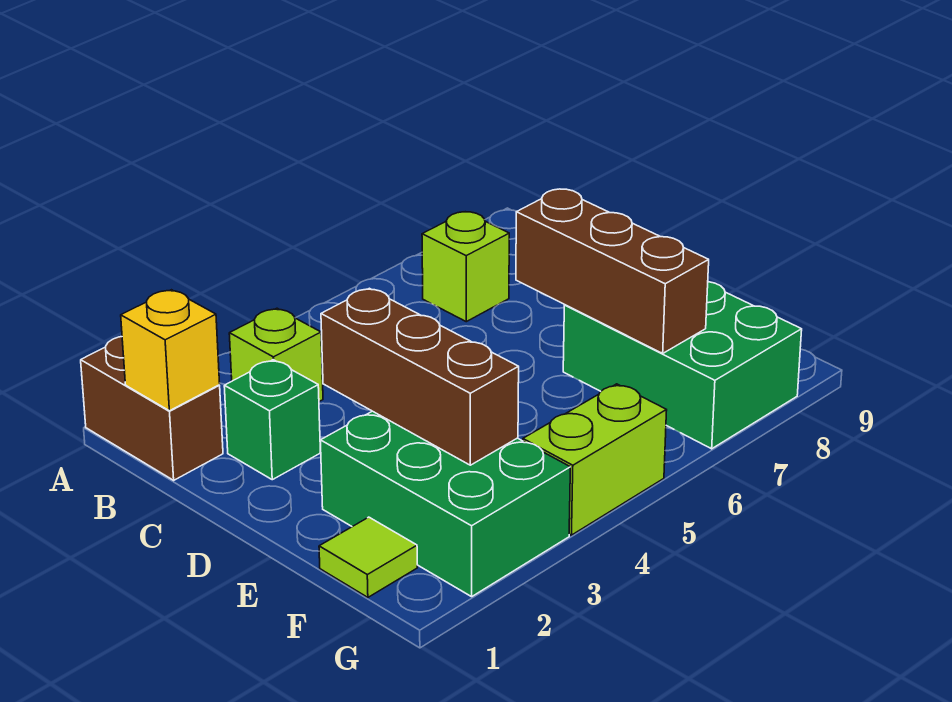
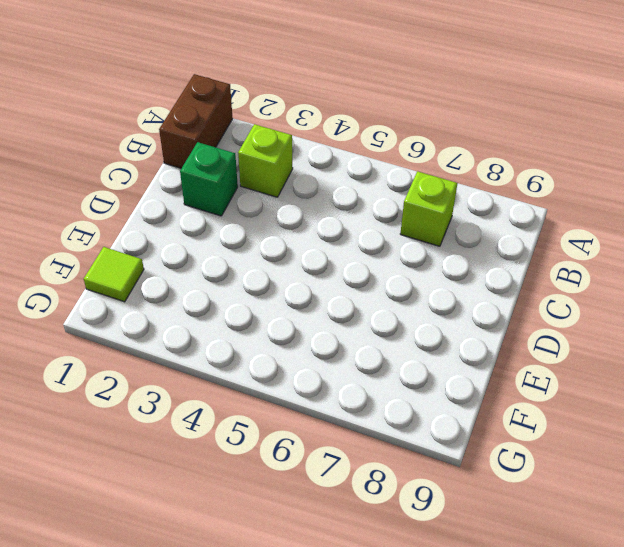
none -> green brick E2:G3 level 1
none -> green brick E7:G8 level 1

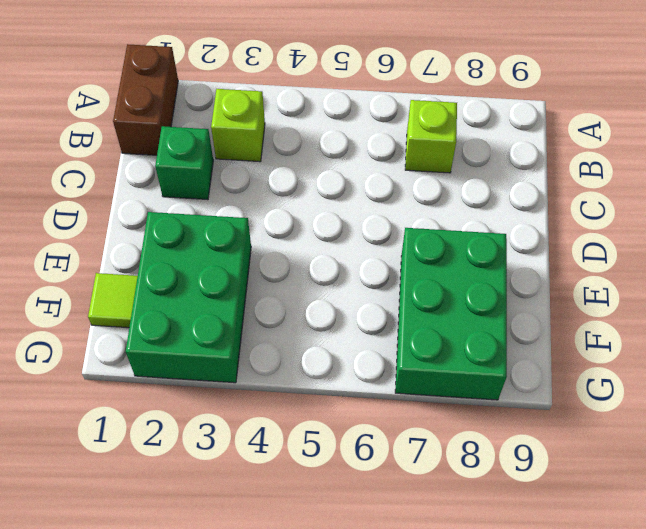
none -> lime brick G4:G5 level 1
none -> yellow brick B1 level 2

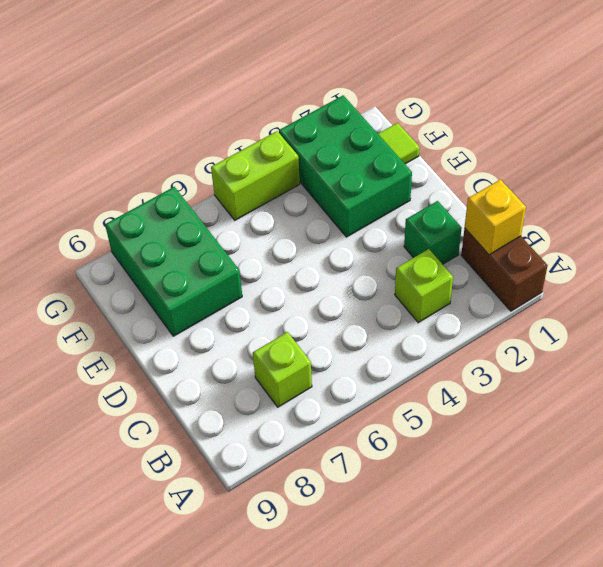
none -> brown brick D3:F3 level 2
none -> brown brick D7:F7 level 2

